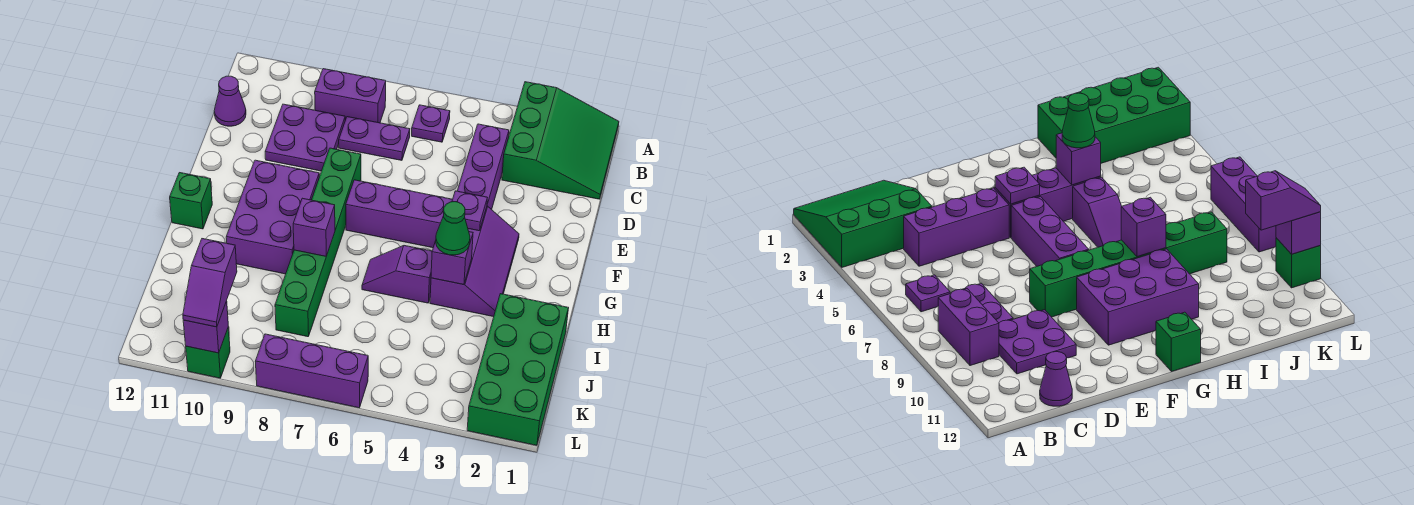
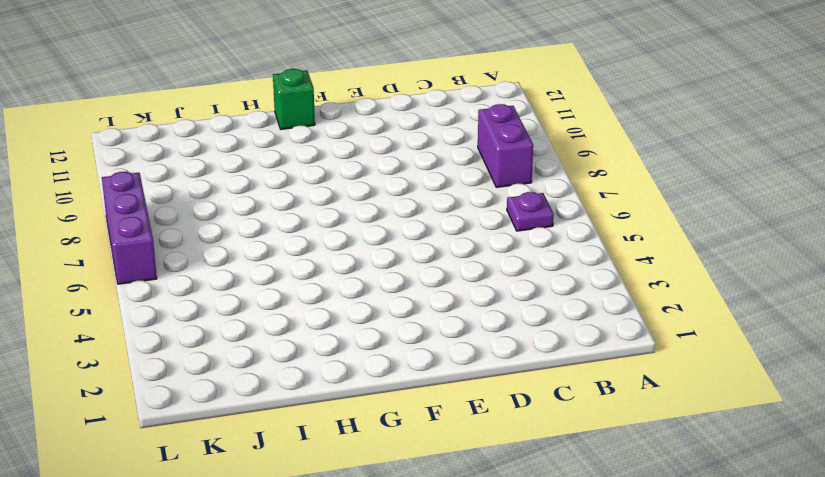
none -> green slope A1:C3 level 1 top 3
none -> purple brick C4:E4 level 1
none -> purple plate C7:C8 level 1

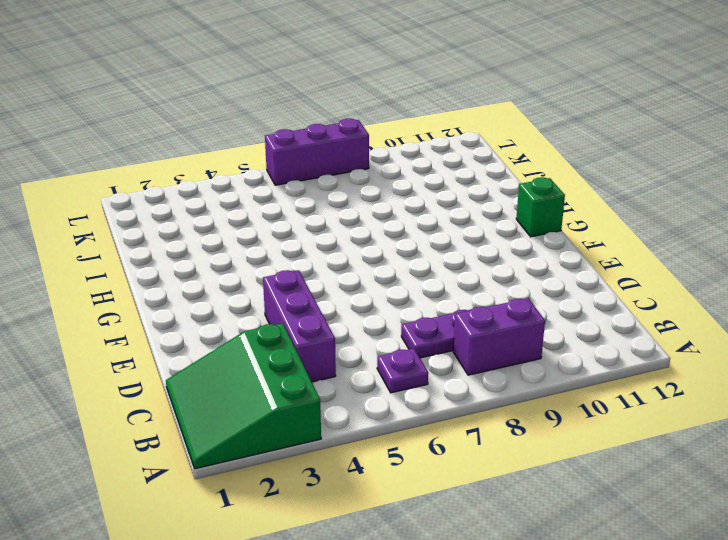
none -> purple plate C9:D10 level 1
none -> purple cone C12 level 1
none -> green brick E8:J8 level 1

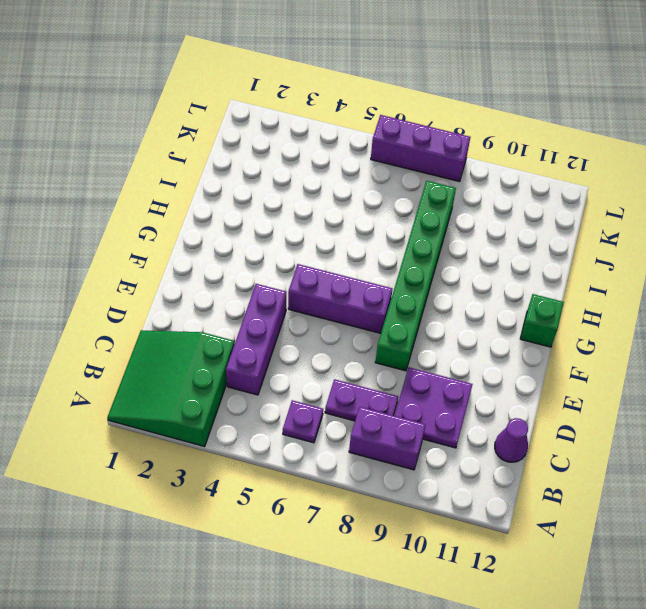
none -> purple slope F3:H4 level 1 top 4
none -> purple brick F9:H10 level 1
none -> purple slope H5:H6 level 1 top 5

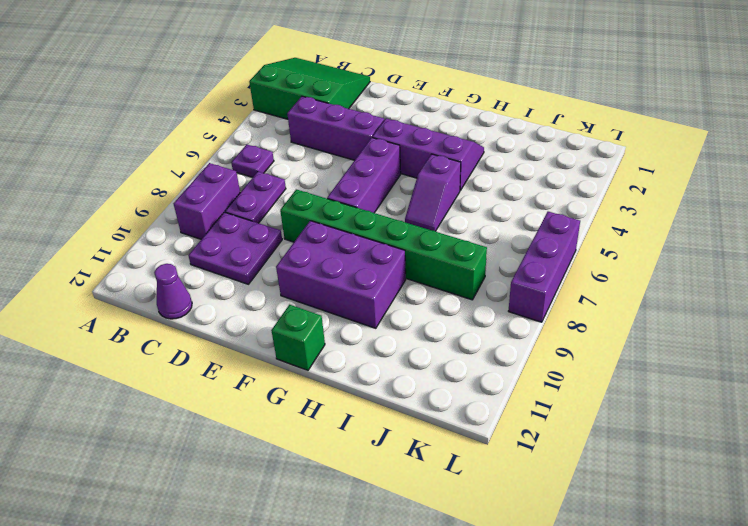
none -> green brick I1:L2 level 1
none -> green brick L10 level 1
none -> purple plate F4 level 2

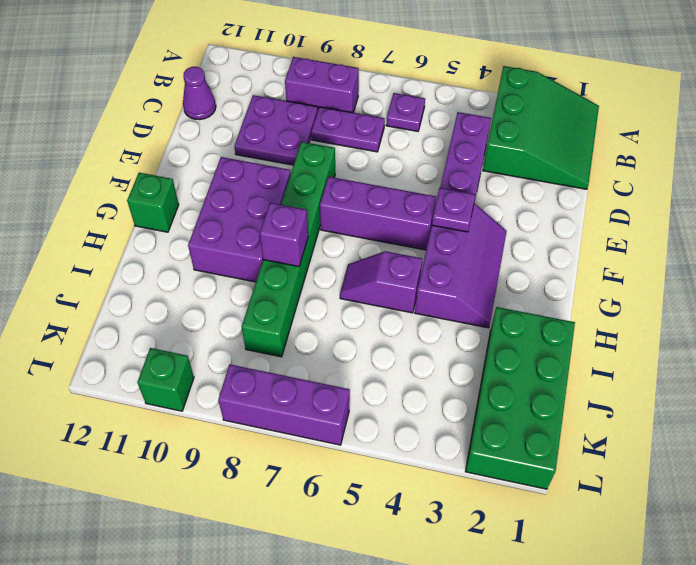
none -> purple brick H4 level 2
none -> purple brick L10 level 2
none -> green cone H4 level 3

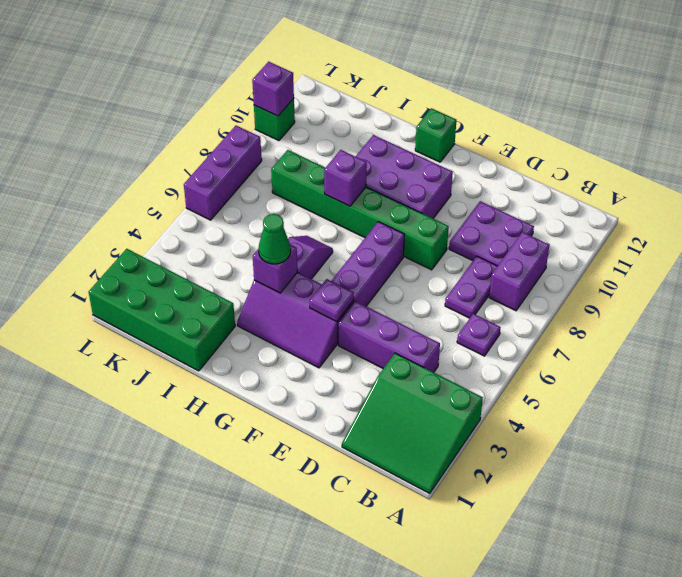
none -> purple cone C12 level 1
none -> purple slope K10:L10 level 3 top K

